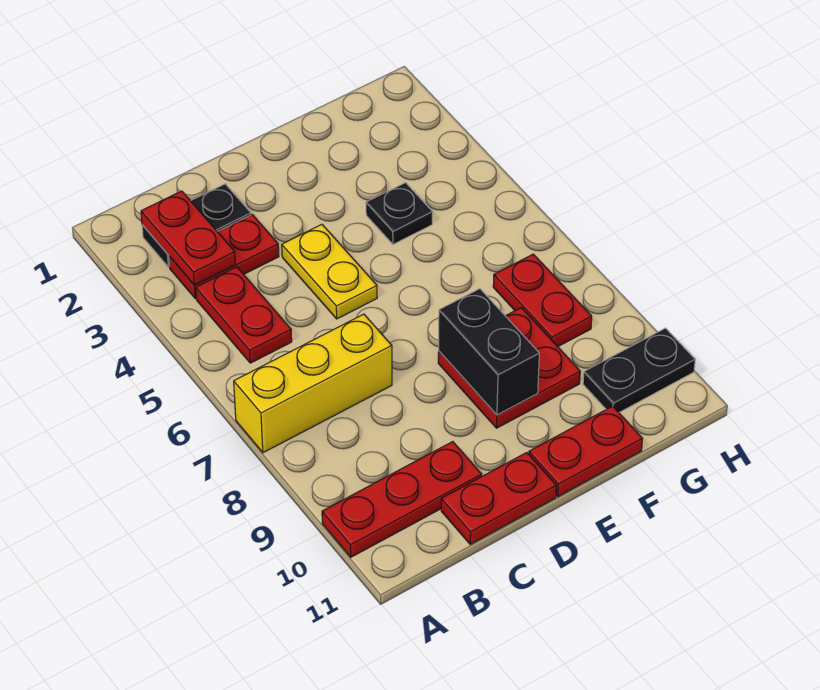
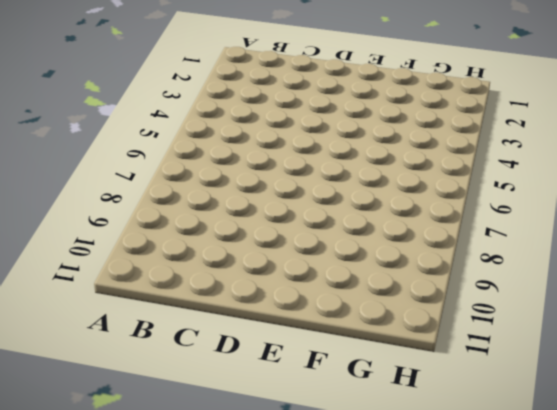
none -> yellow brick A7:C7 level 1
none -> red plate A10:C10 level 1
none -> black plate B2:C2 level 1

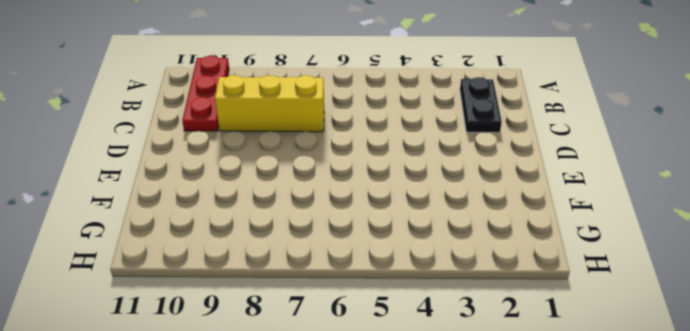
yellow brick C7:C9 level 1 -> yellow brick A7:C7 level 1
none -> red plate B3:C3 level 1
none -> red plate B4:B5 level 1
none -> red plate C11:D11 level 1

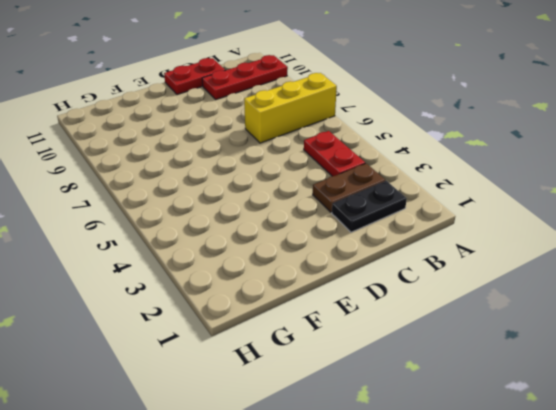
brown plate B3:C3 level 1 -> red plate B3:C3 level 1
none -> yellow plate D4:D5 level 1
none -> red plate E8:F9 level 1
none -> red plate E11:F11 level 1

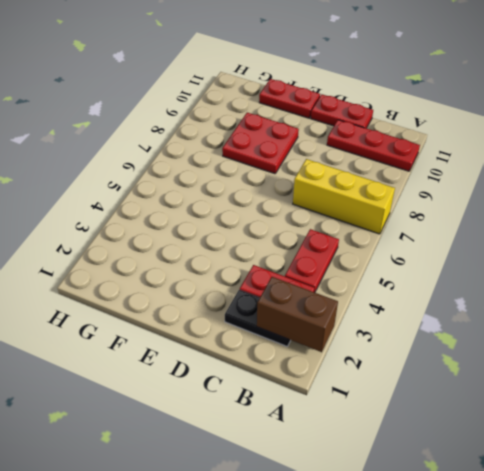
brown brick A2:B2 level 2 -> red plate B2:B3 level 2
none -> yellow plate D4:D5 level 1
none -> black plate F4 level 1
none -> red plate G7:G8 level 1

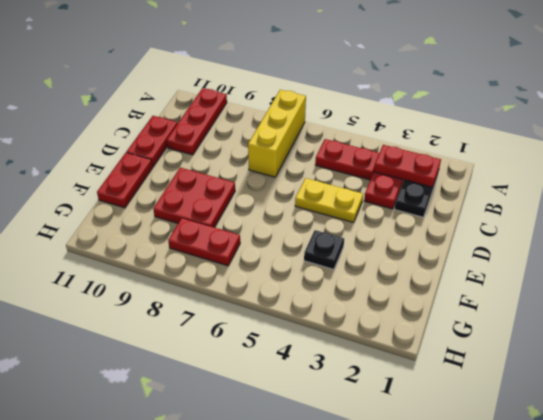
none -> black plate G10:H10 level 1
none -> black brick E8:E9 level 2

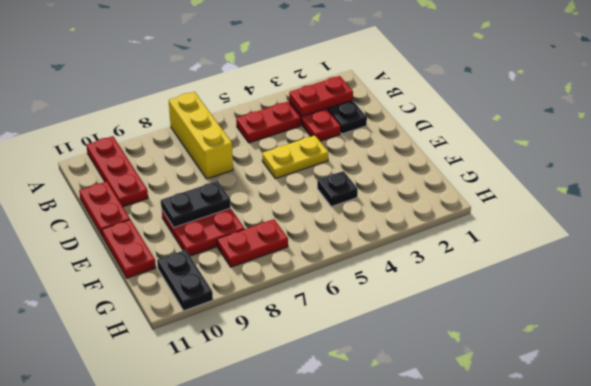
black plate E8:E9 level 2 -> black brick E8:E9 level 2

